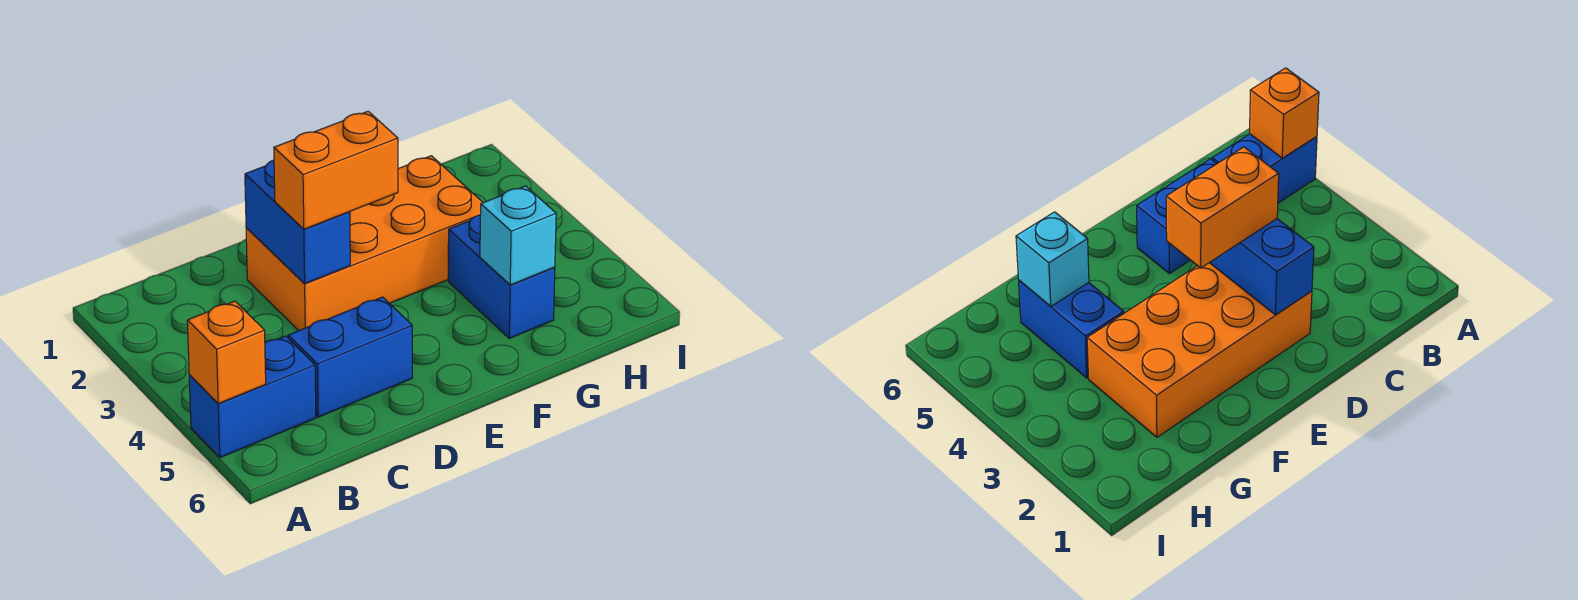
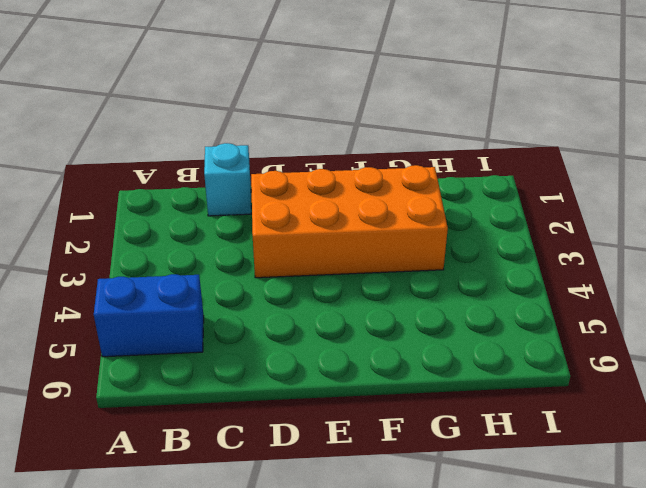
cyan brick C1 level 1 -> cyan brick G5 level 2
none -> blue brick C5:D5 level 1
none -> blue brick G4:G5 level 1

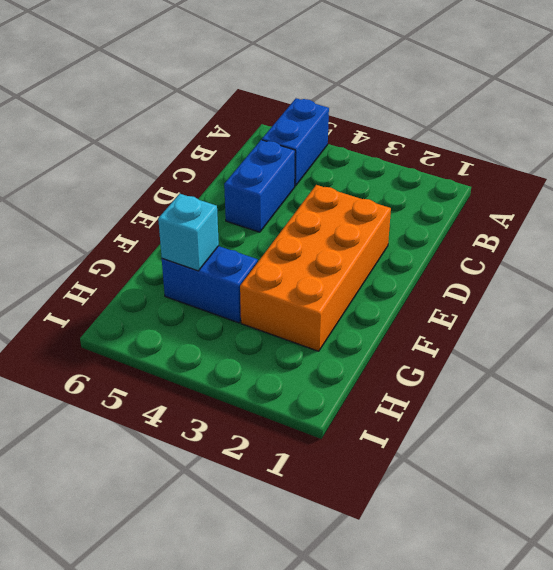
none -> orange brick A5 level 2
none -> blue brick D2:D3 level 2

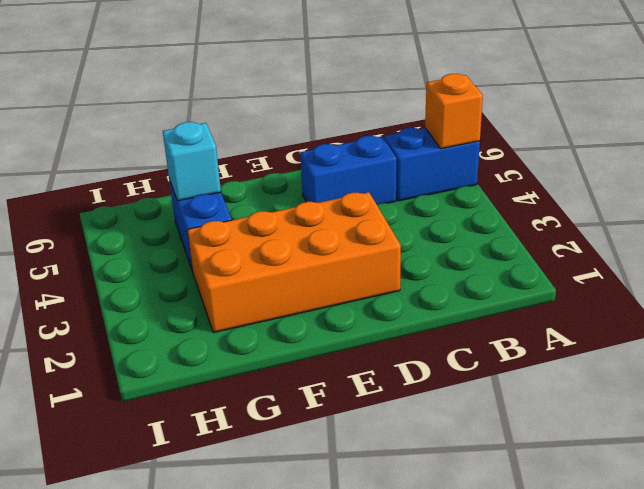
none -> blue brick D2:D3 level 2
none -> orange brick D3:E3 level 3

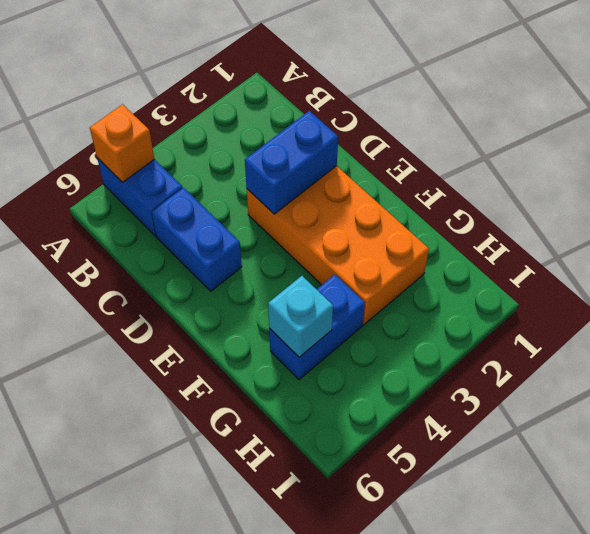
none -> orange brick D3:E3 level 3

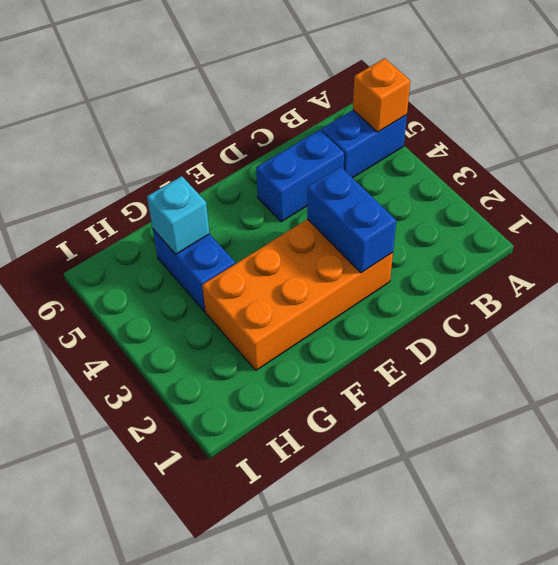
none -> orange brick D3:E3 level 3

